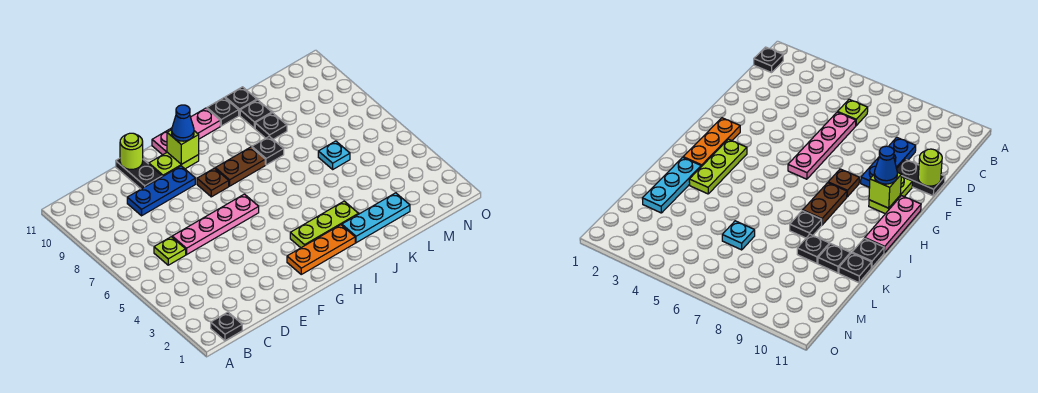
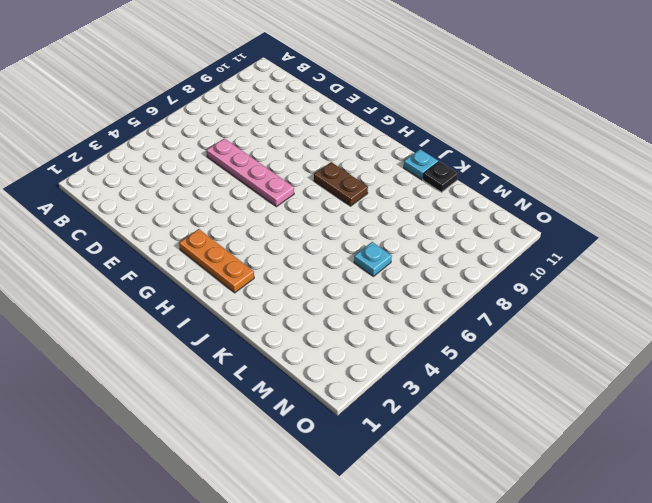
cyan plate J11 level 1 -> black plate J11 level 1
none -> black plate B1 level 1
none -> lime plate C6 level 1
none -> blue plate D9:F9 level 1

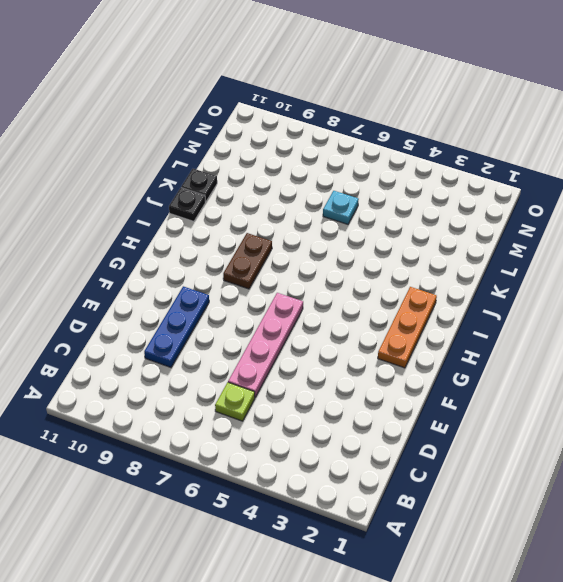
none -> black plate B1 level 1
none -> black plate E10:E11 level 1
none -> lime plate F10:G10 level 1

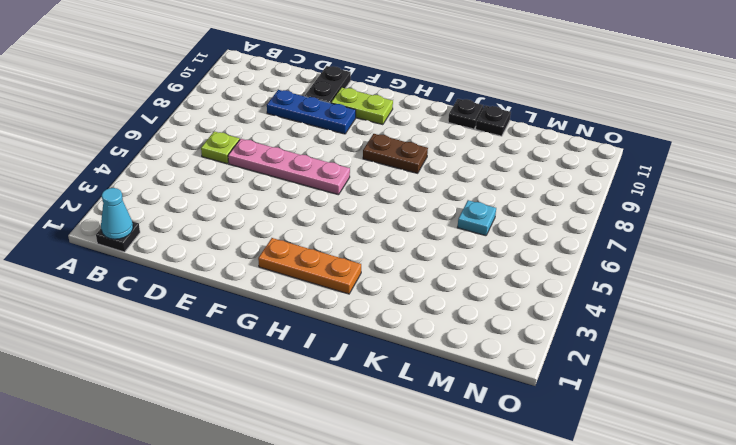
cyan cone B1 level 2 -> none
none -> brown plate G8 level 1
none -> pink plate G11:I11 level 1
none -> lime plate H3:J3 level 1

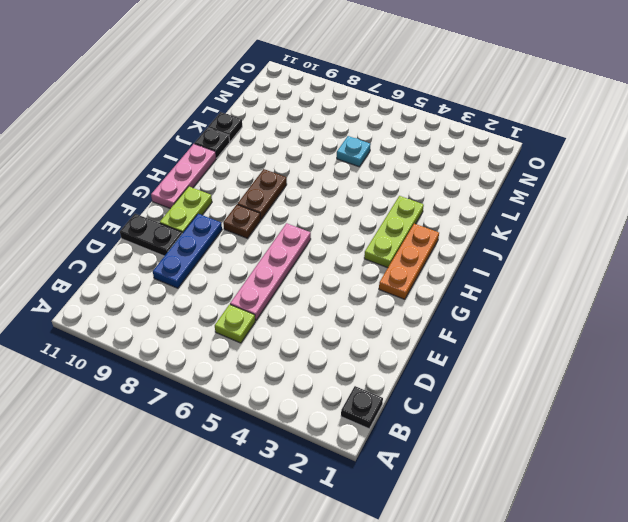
none -> cyan plate J2:L2 level 1
none -> black plate J8 level 1
none -> black plate K9 level 1

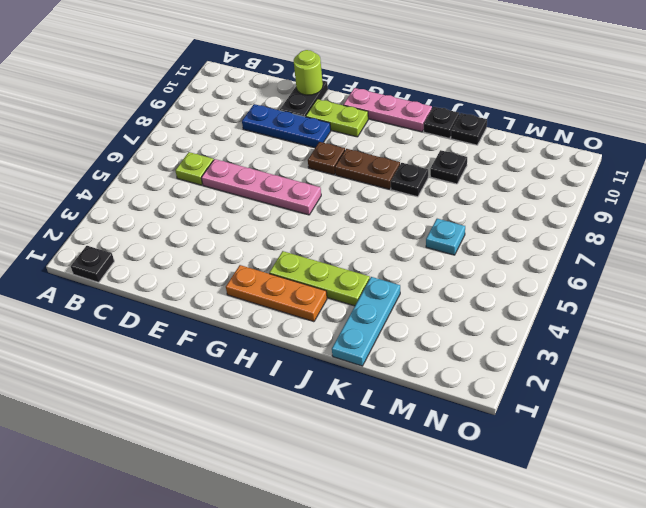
cyan plate K1:K3 level 1 -> cyan plate J2:L2 level 1
none -> black plate K10 level 1
none -> lime brick G10 level 2
none -> blue cone G10 level 3

